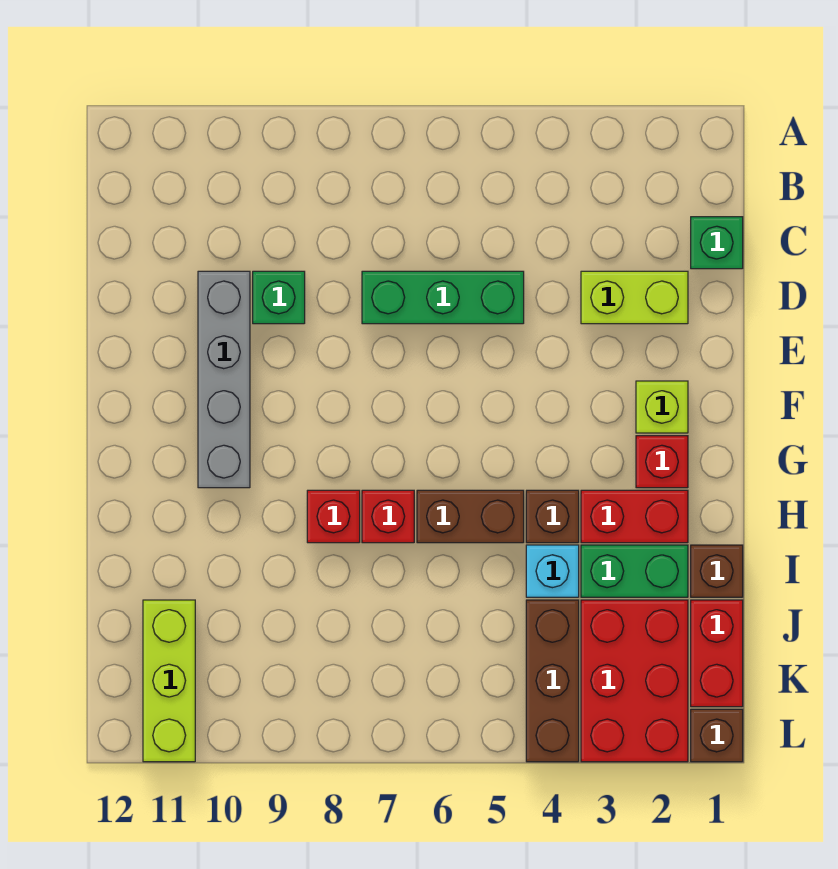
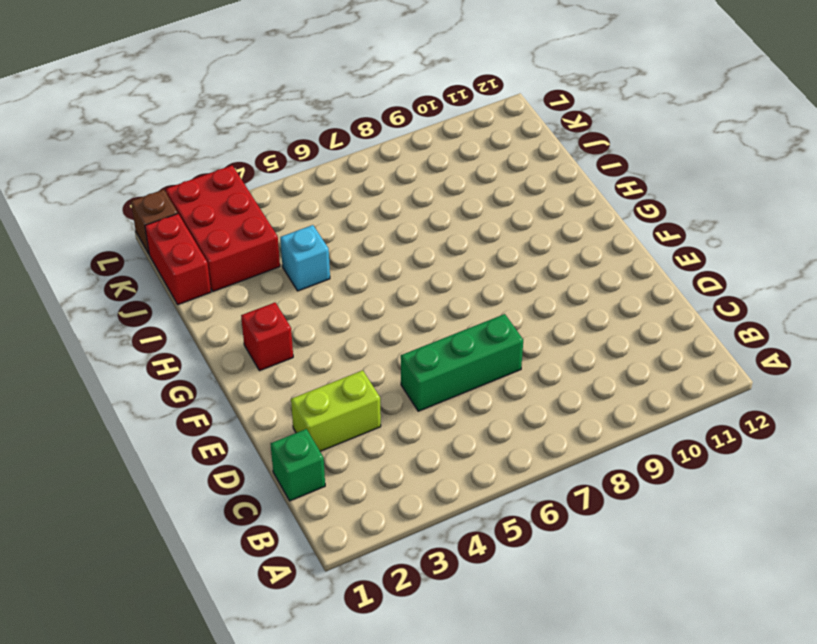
none -> green brick D9 level 1
none -> grey brick D10:G10 level 1
none -> lime brick F2 level 1

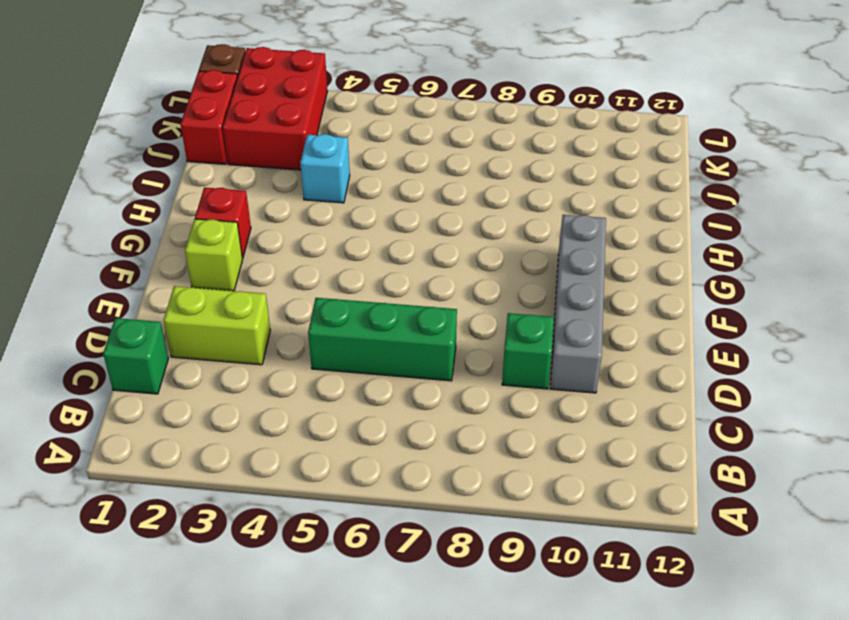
none -> red brick H2:H3 level 1
none -> brown brick H4 level 1
none -> brown brick H5:H6 level 1

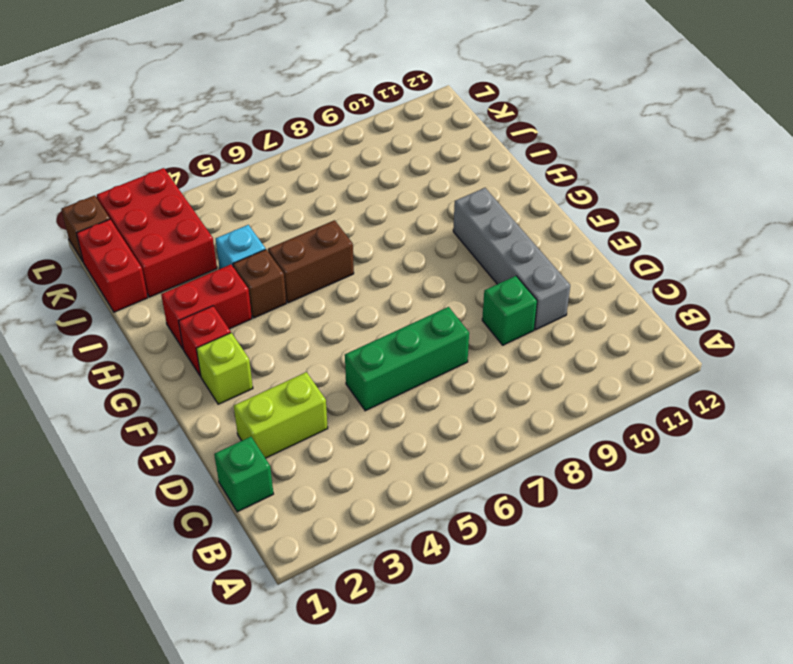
none -> red brick H7 level 1
none -> red brick H8 level 1
none -> brown brick I1 level 1

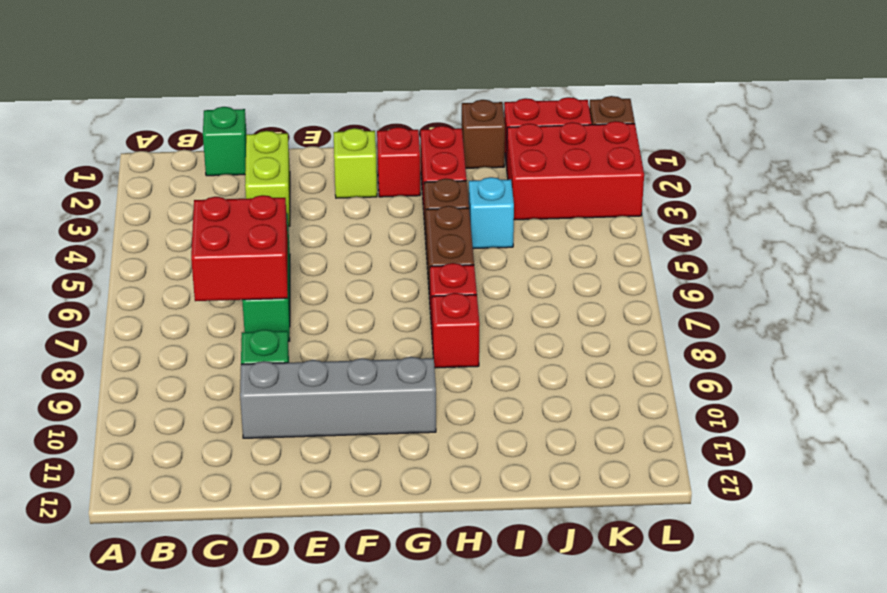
red brick C6:D7 level 2 -> none
none -> green brick I2:I3 level 1
none -> brown brick J4:L4 level 1
none -> lime brick J11:L11 level 1

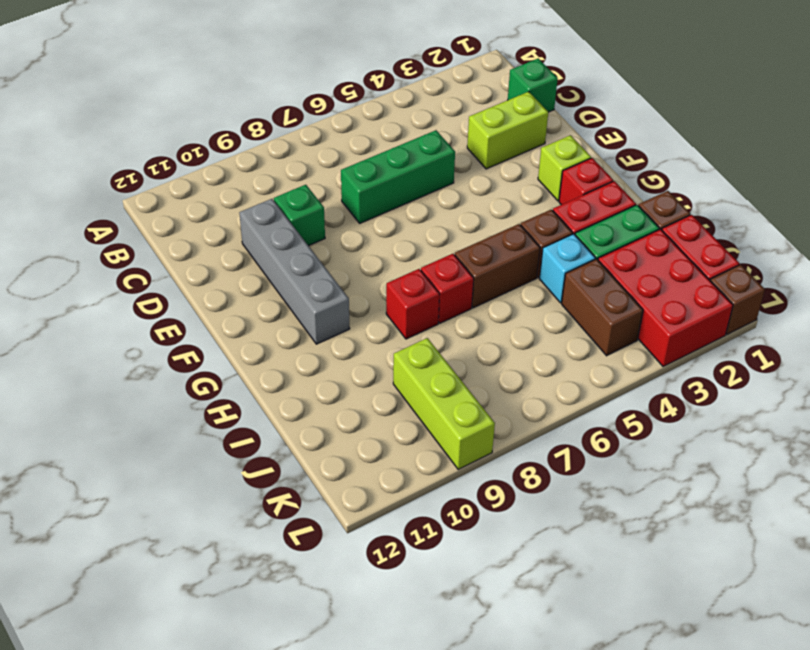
brown brick J4:K4 level 1 -> brown brick J4:L4 level 1
lime brick J9:L9 level 1 -> lime brick J11:L11 level 1

